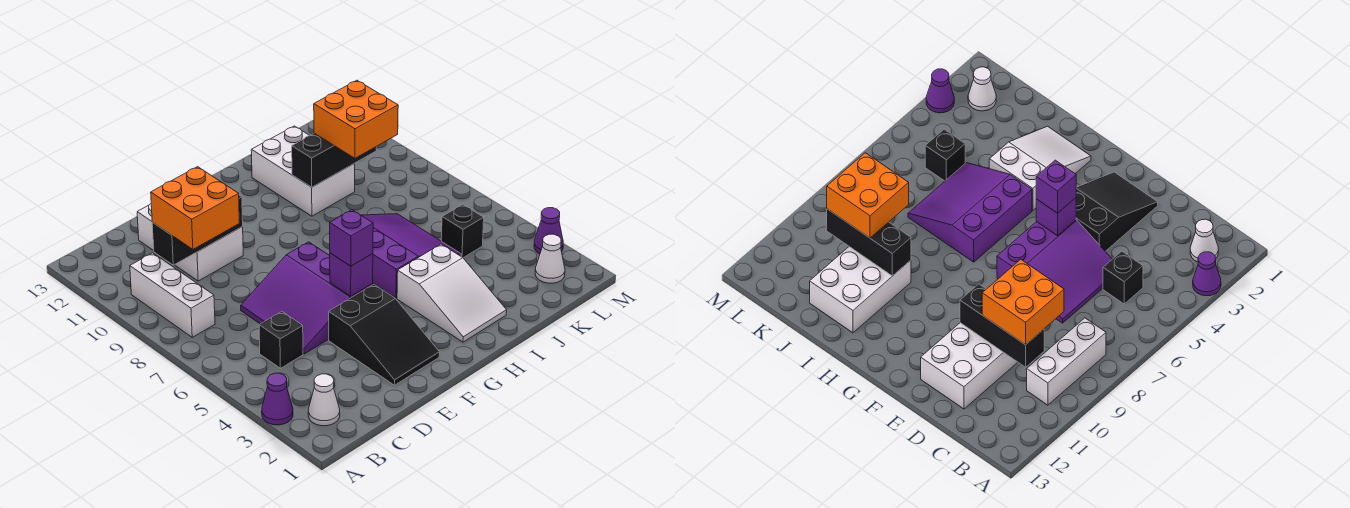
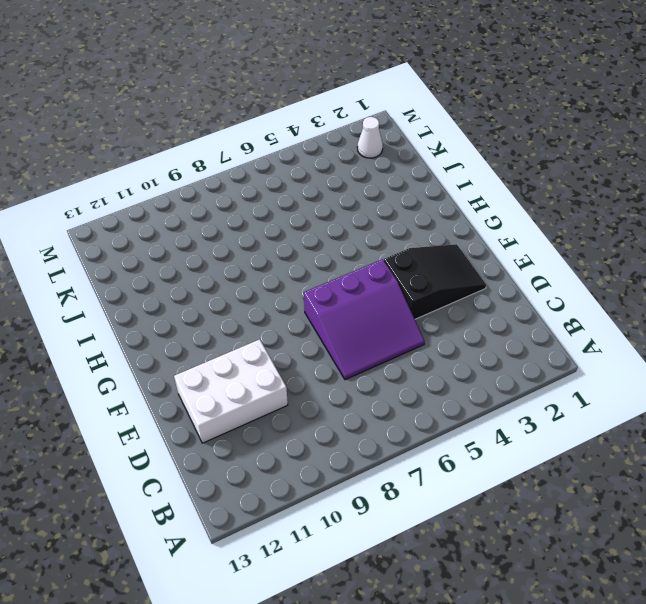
none -> purple cone A3 level 1
none -> white cone B2 level 1
none -> white brick B8:B10 level 1

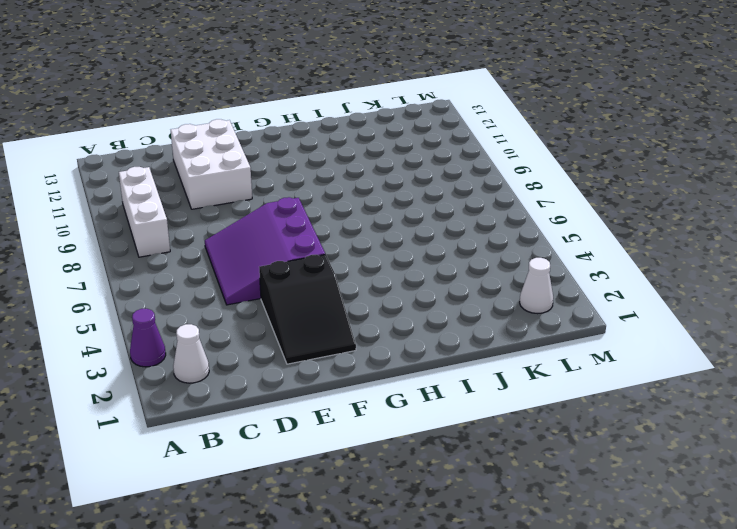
none -> black brick C5 level 1
none -> white slope H2:I4 level 1 top 4
none -> purple slope H5:J7 level 1 top H

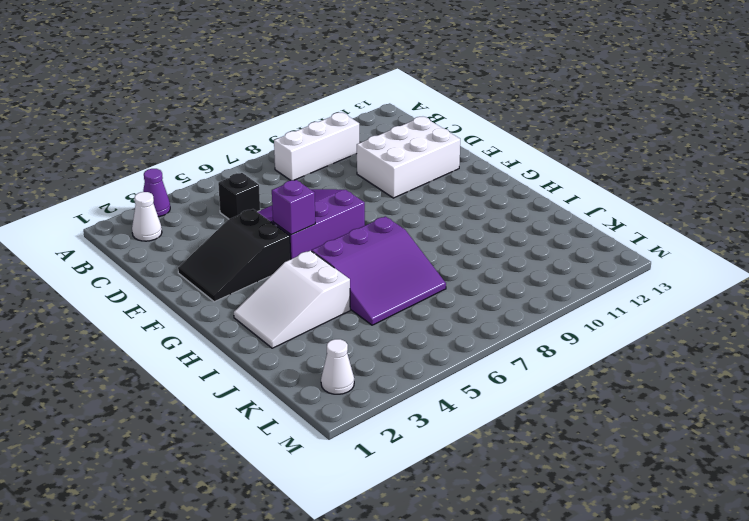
none -> white brick I10:J12 level 1
none -> black brick K5 level 1
none -> purple cone M3 level 1

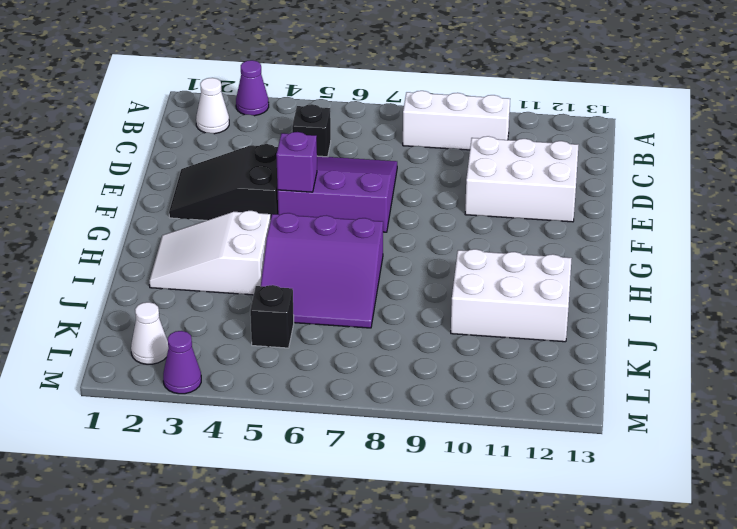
none -> black brick C10:E10 level 2
none -> black brick I10:K10 level 2
none -> orange brick C9:D10 level 3

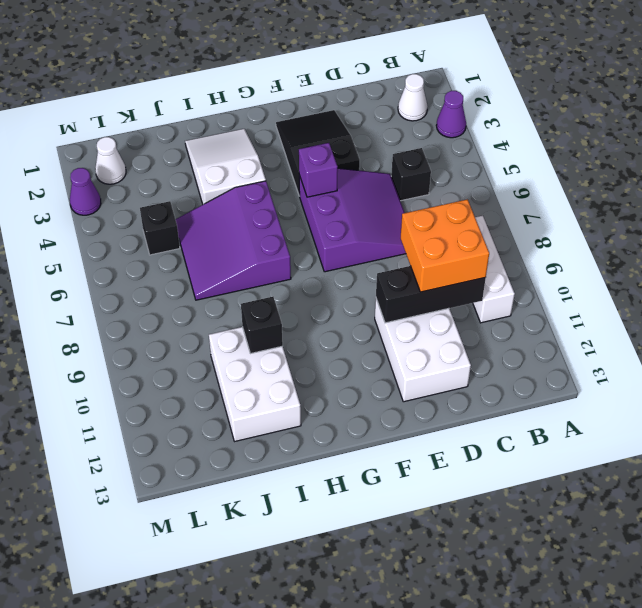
black brick I10 level 2 -> black brick I10:K10 level 2
none -> purple brick F5 level 3
none -> orange brick J9:K10 level 3

